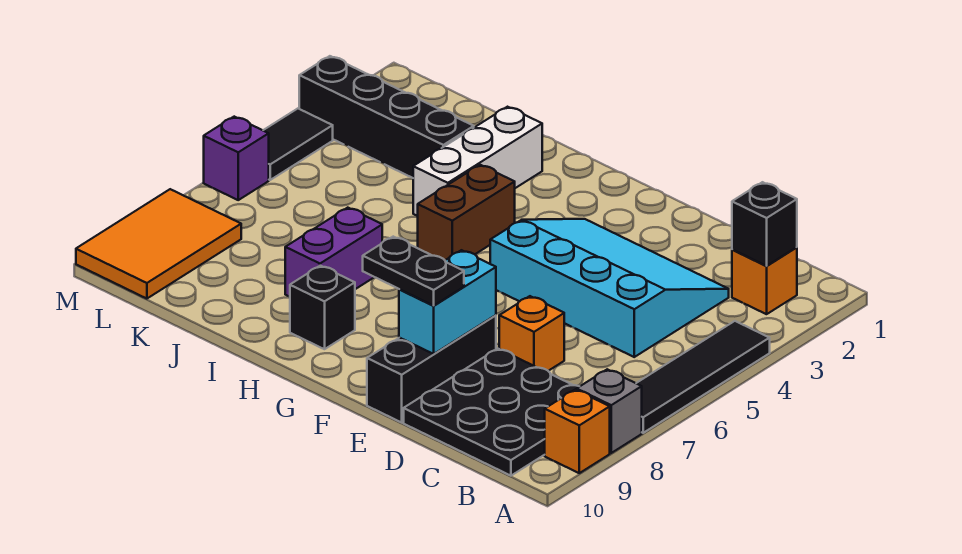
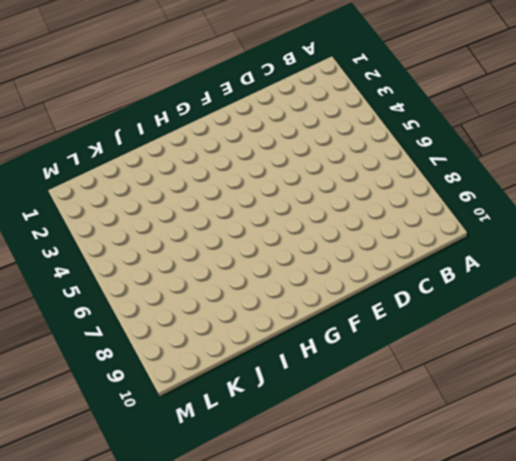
none -> black tile A4:A7 level 1
none -> grey brick A8 level 1
none -> orange brick A9 level 1

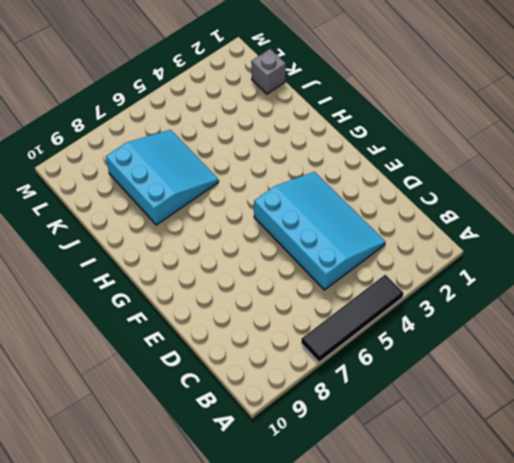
cyan slope I6:K8 level 1 top 8 -> purple brick I7:I8 level 1
grey brick K1 level 1 -> grey brick A8 level 1
none -> orange brick A9 level 1
none -> orange brick B2 level 1
none -> black plate B8:D10 level 1

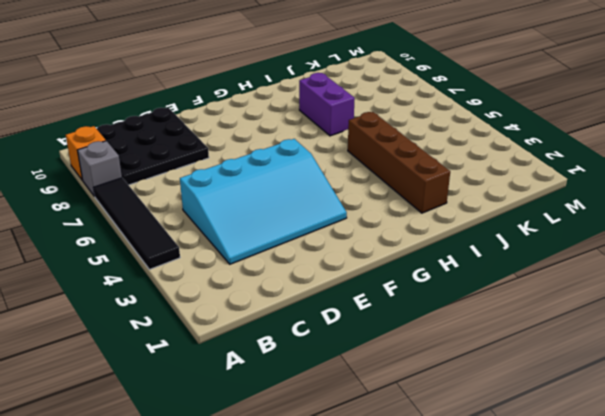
brown brick I2:I5 level 1 -> white brick I2:I4 level 1
none -> orange brick B2 level 1
none -> orange brick D7 level 1
none -> black brick E8:E10 level 1

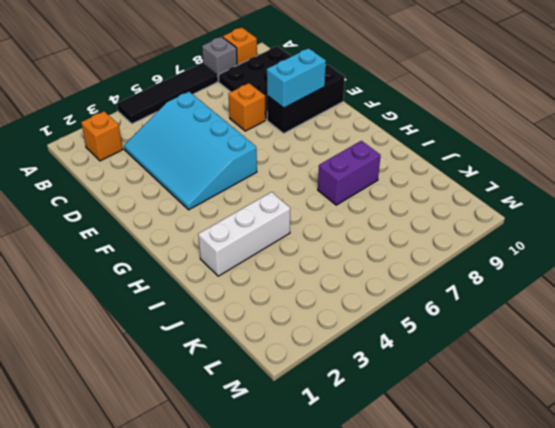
none -> brown brick H4:H5 level 1
none -> black brick H9 level 1
none -> black brick J3:M3 level 1

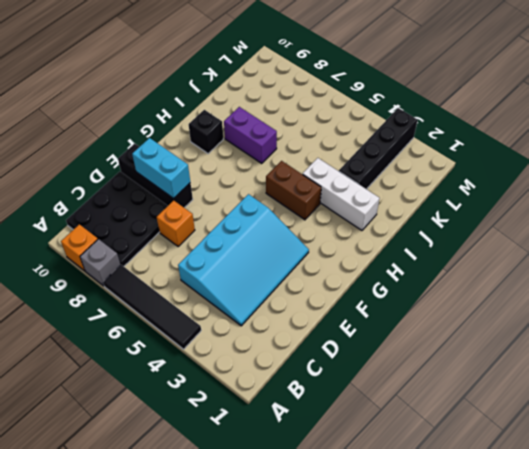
none -> orange brick B2 level 1
none -> orange tile L8:M10 level 1
none -> black tile M4:M5 level 1

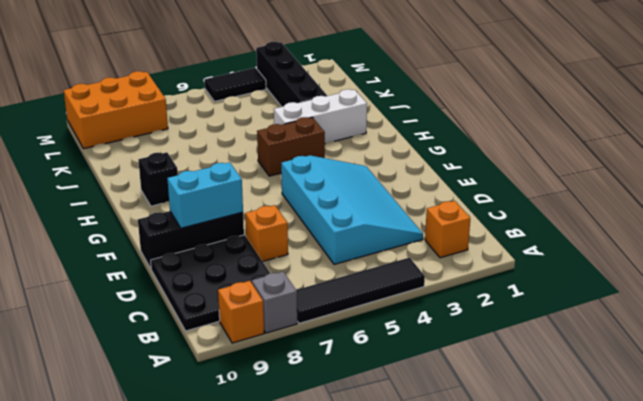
orange brick L8:M10 level 1 -> orange tile L8:M10 level 1
none -> purple brick I7:I8 level 1
none -> purple brick M6 level 1
none -> black brick B2 level 2

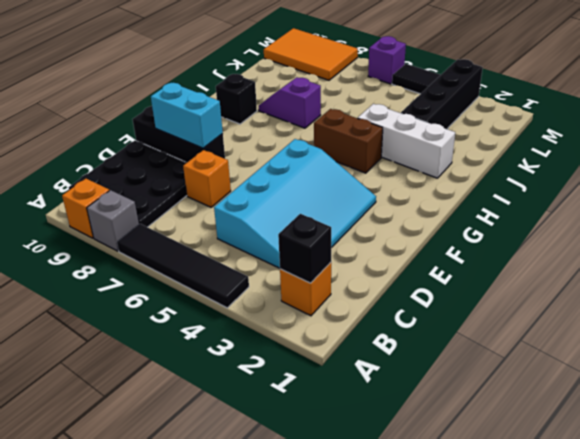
purple slope I7:I8 level 1 top 7 -> purple brick I7:I8 level 1
none -> black plate E9:F9 level 3

